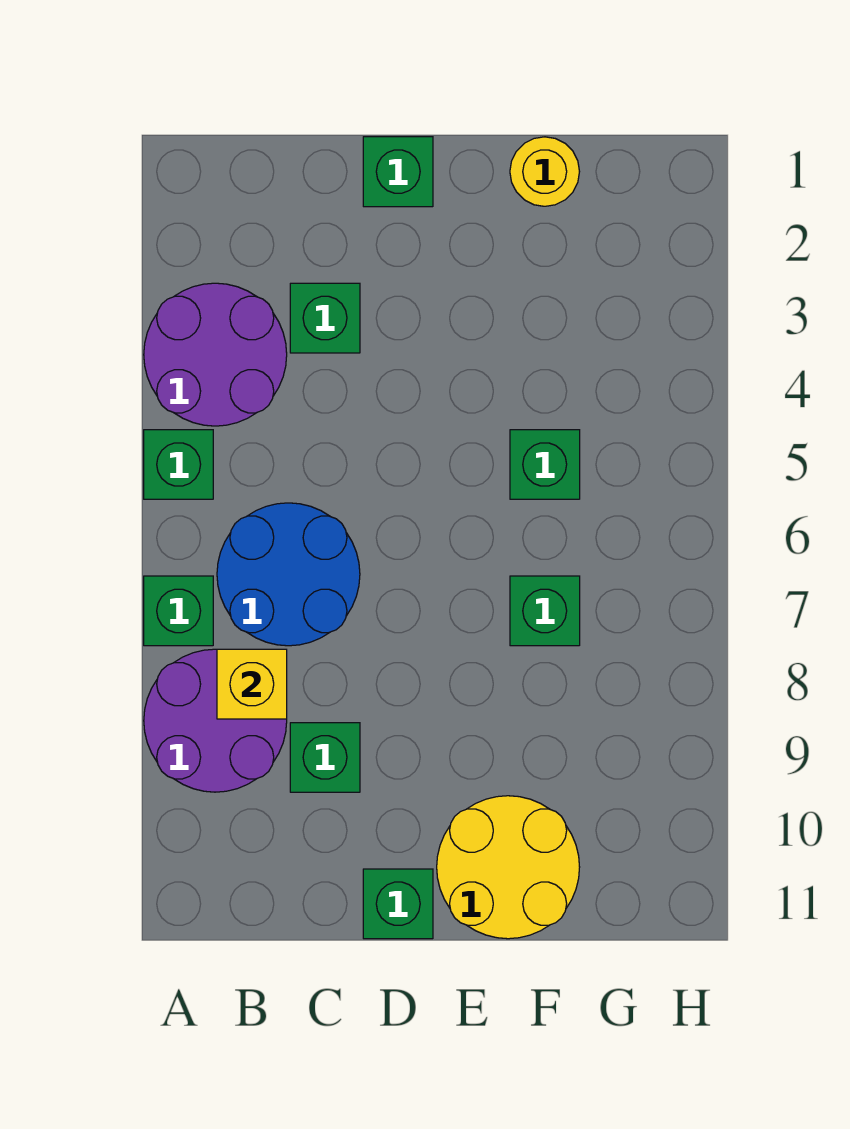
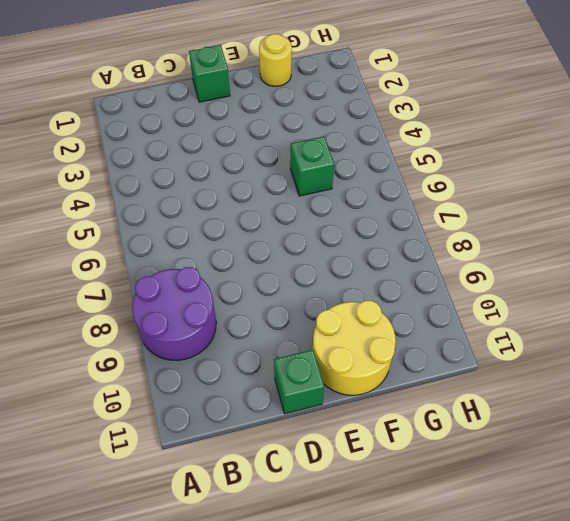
none -> purple round brick A3:B4 level 1
none -> green brick A5 level 1
none -> green brick A7 level 1

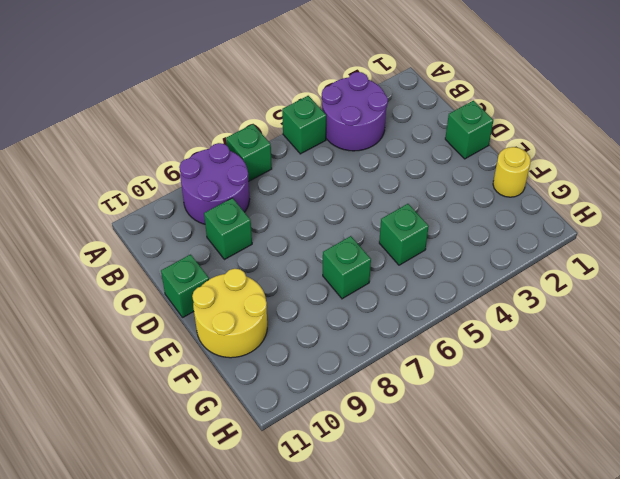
none -> blue round brick B6:C7 level 1
none -> green brick C3 level 1
none -> yellow brick B8 level 2

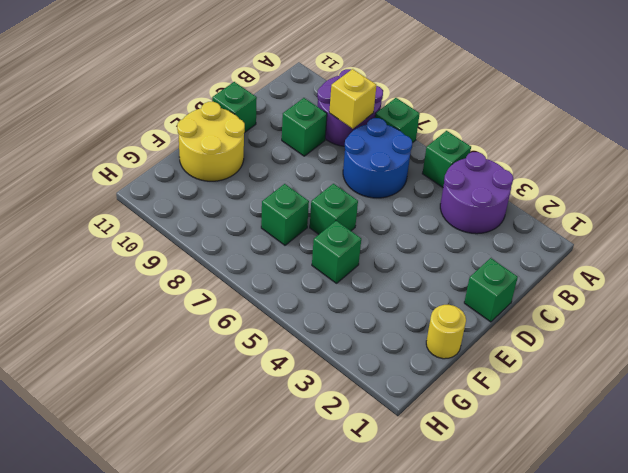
green brick E6 level 1 -> green brick C3 level 1

